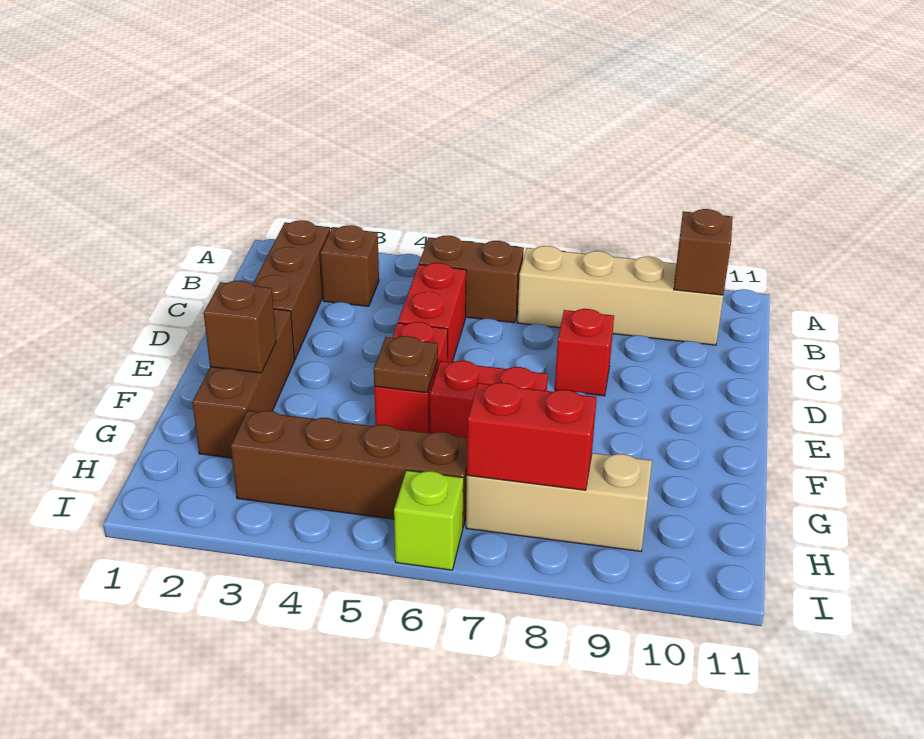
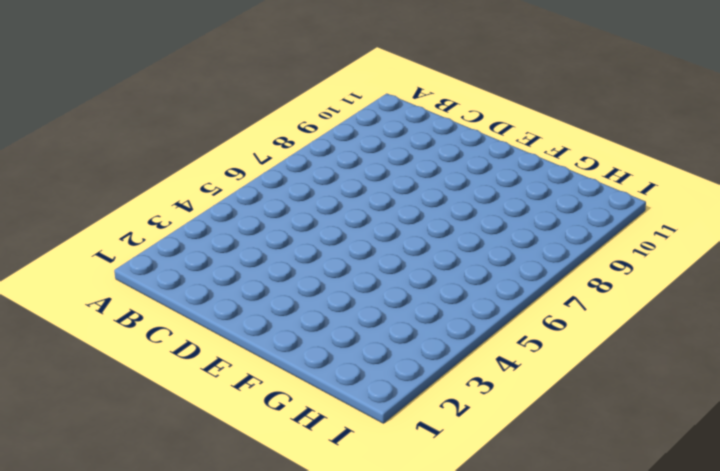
none -> brown brick B2:D2 level 1
none -> brown brick B3 level 1
none -> brown brick B5:B6 level 1

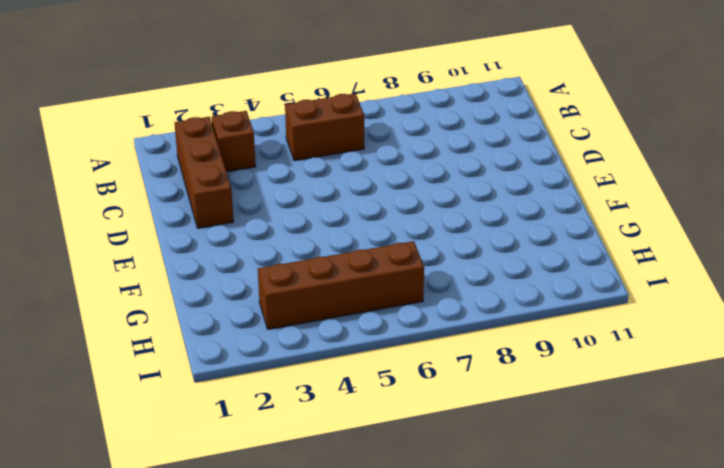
none -> tan brick B7:B10 level 1
none -> red brick C5:D5 level 1
none -> red brick D8 level 1

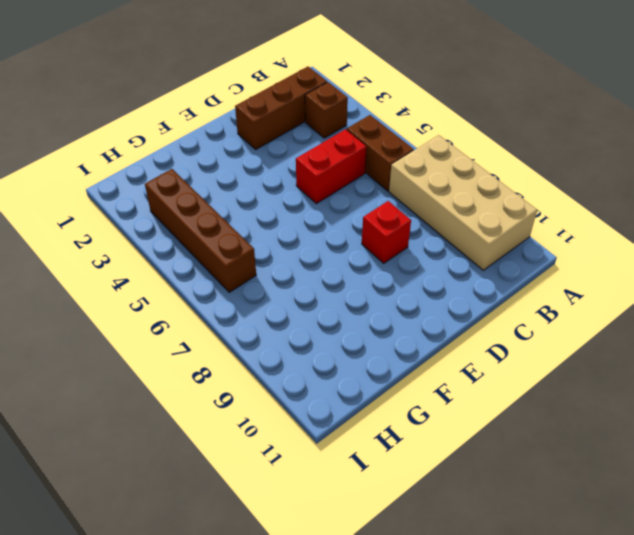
tan brick A7:B10 level 1 -> tan brick B7:B10 level 1
none -> brown brick E2:G2 level 1
none -> red brick E5:F5 level 1
none -> red brick F6:F7 level 1

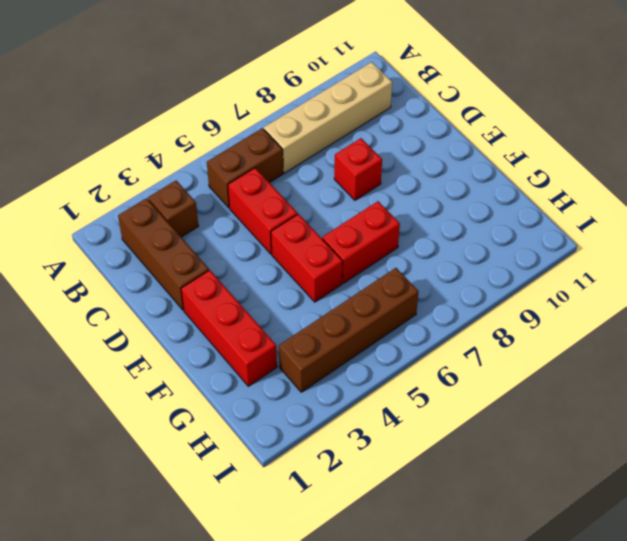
red brick E2:G2 level 1 -> brown brick E2:G2 level 1
none -> tan brick H7:H9 level 1
none -> lime brick I6 level 1
none -> brown brick B10 level 2

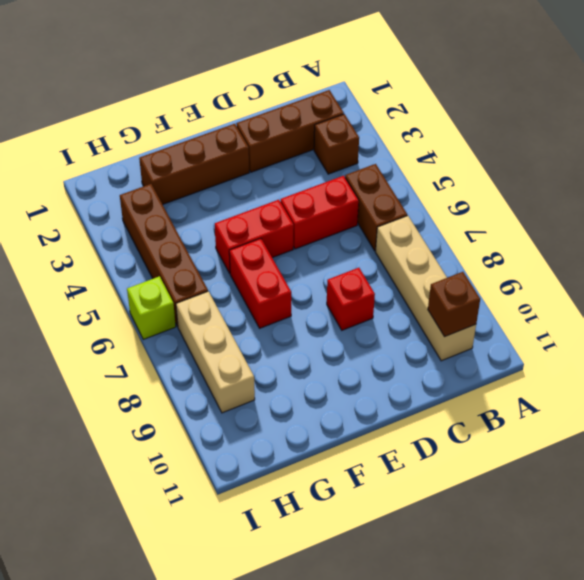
none -> brown brick F2 level 2
none -> brown plate F5 level 2
none -> red brick H7:H8 level 2

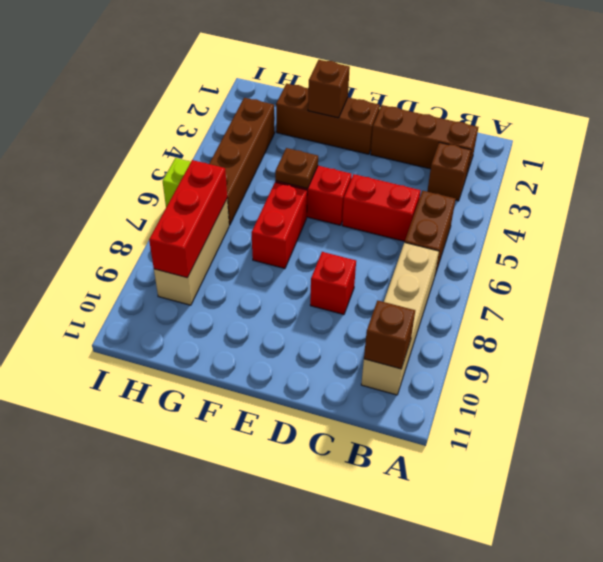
red brick H7:H9 level 2 -> red brick H7:H8 level 2

